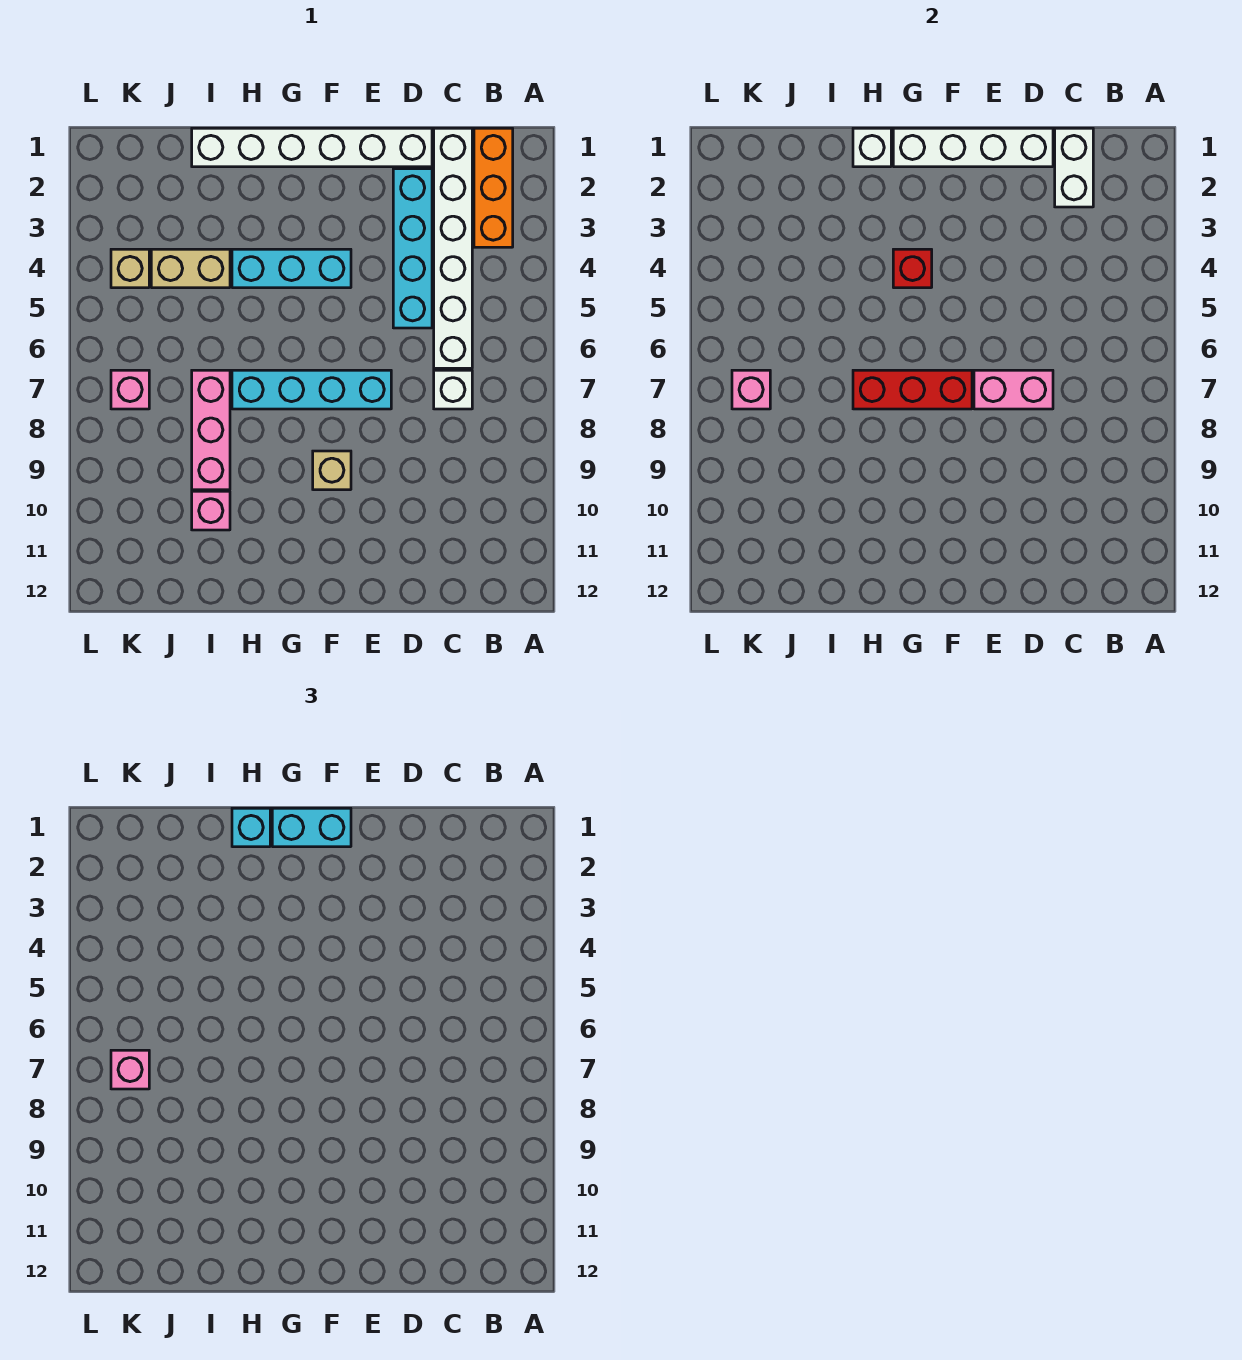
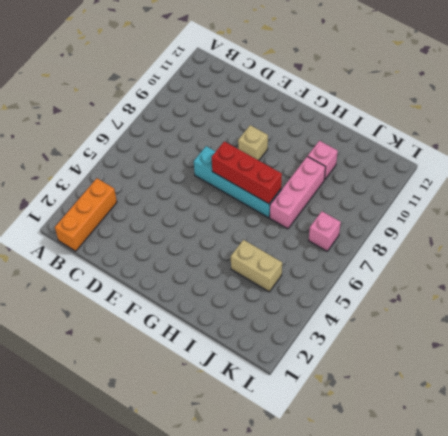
none -> white brick C1:C6 level 1
none -> white brick C7 level 1
none -> white brick D1:I1 level 1

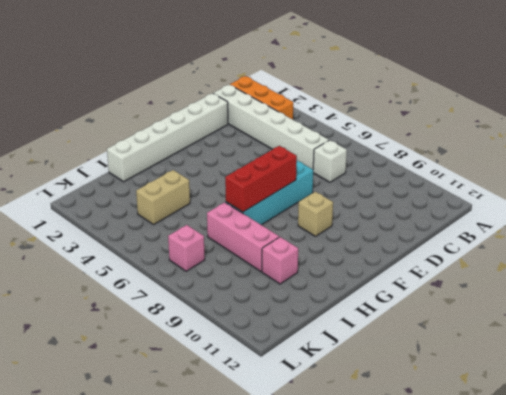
none -> cyan brick D2:D5 level 1
none -> cyan brick F4:H4 level 1
none -> tan brick K4 level 1

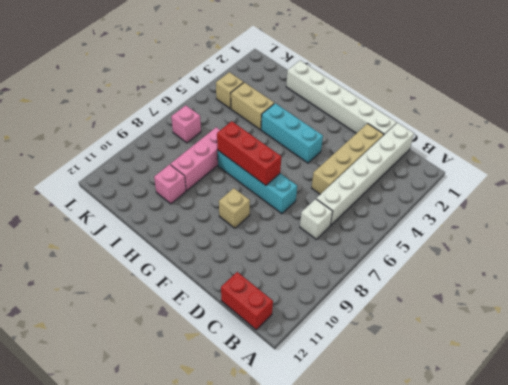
red brick B12:C12 level 1 -> none
tan brick D2:D5 level 1 -> cyan brick D2:D5 level 1
none -> orange brick B1:B3 level 1
none -> white brick C1:C2 level 2
none -> white brick D1:G1 level 2

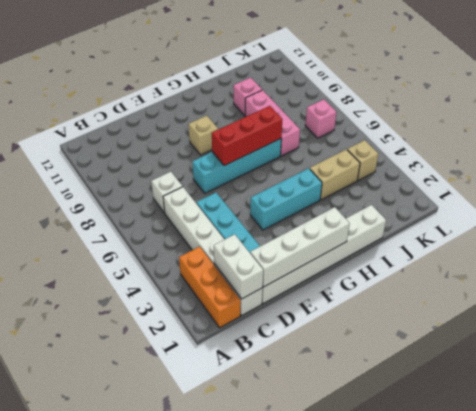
none -> pink brick D7:E7 level 2
none -> red brick G4 level 2
none -> white brick H1 level 2

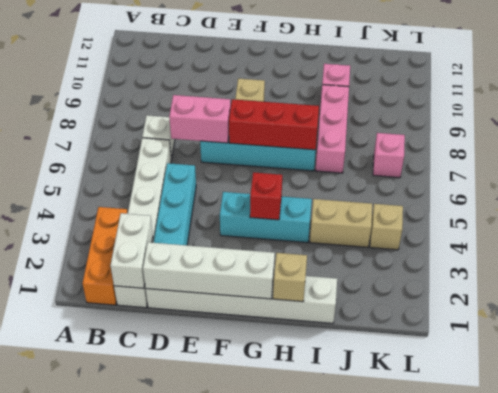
tan brick H1 level 2 -> white brick H1 level 2
none -> pink brick K7 level 2
none -> cyan brick F1:G1 level 3
none -> cyan brick H1 level 3

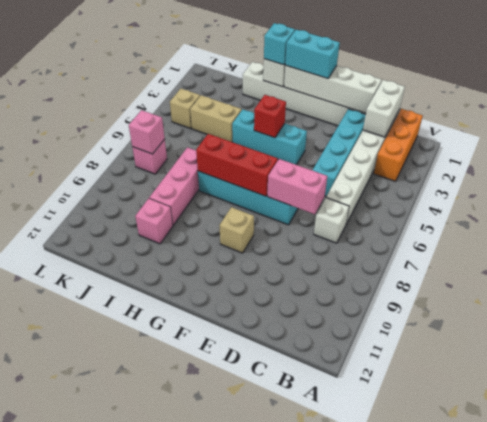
none -> pink brick K7 level 3

